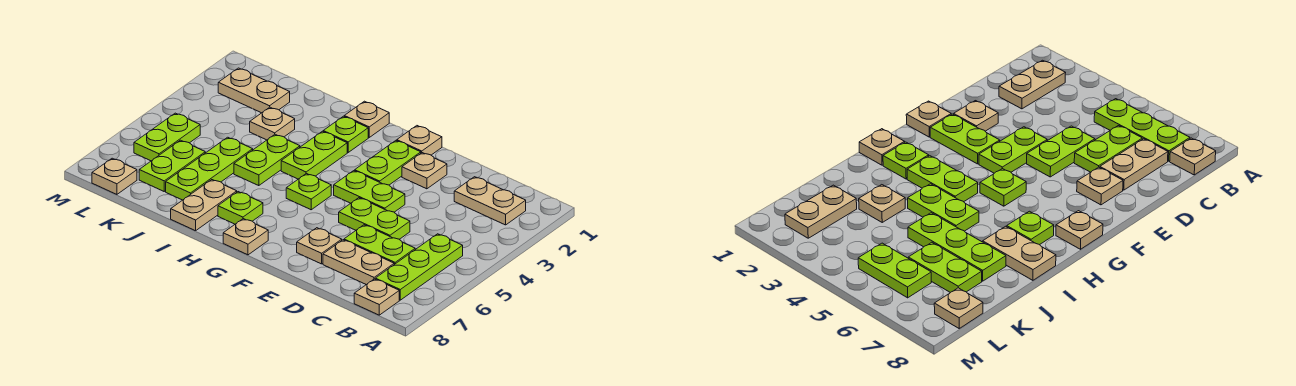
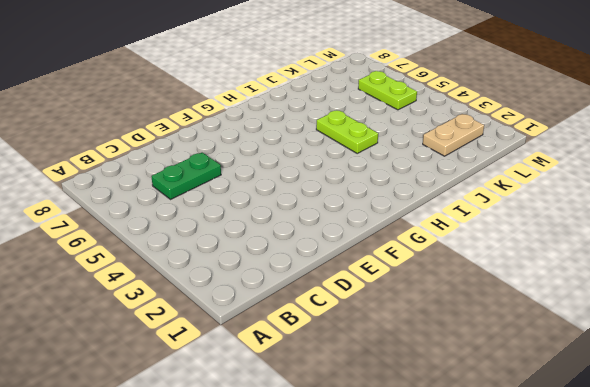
green plate C6:D6 level 1 -> lime plate C6:D6 level 1
none -> tan plate B2:C2 level 1
none -> lime plate B5:B7 level 1
none -> tan plate B8 level 1

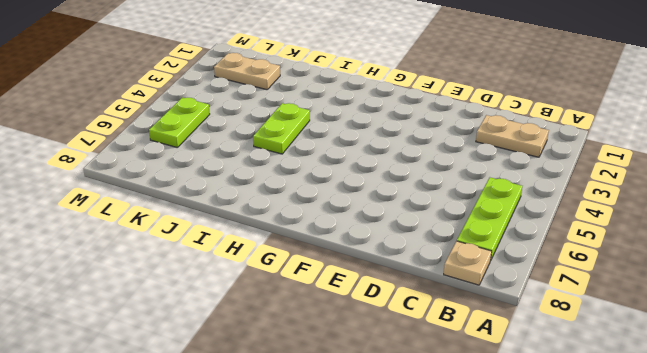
none -> lime plate C6:D6 level 1
none -> tan plate C7:D7 level 1
none -> lime plate D5:E5 level 1

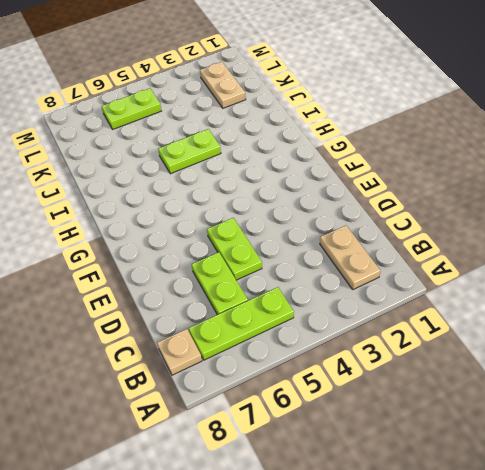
none -> tan plate C7:D7 level 1
none -> tan plate E2 level 1
none -> lime plate E4:F4 level 1

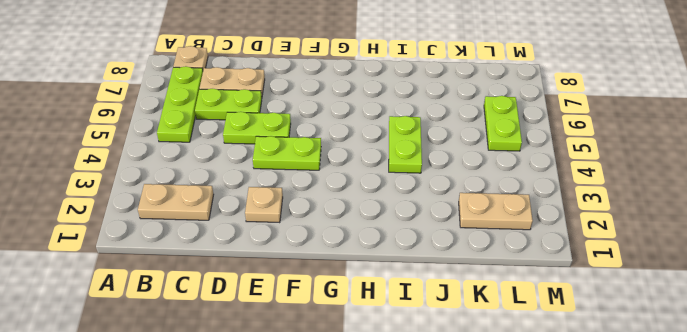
none -> tan plate E7 level 1
none -> tan plate F1 level 1
none -> lime plate F2:F3 level 1

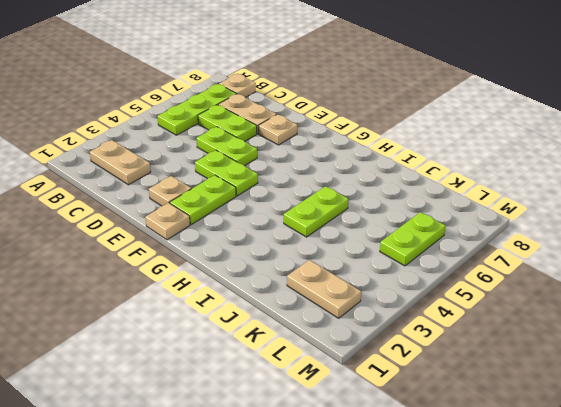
none -> lime plate G5 level 1
none -> tan plate G8 level 1
none -> tan plate H1 level 1

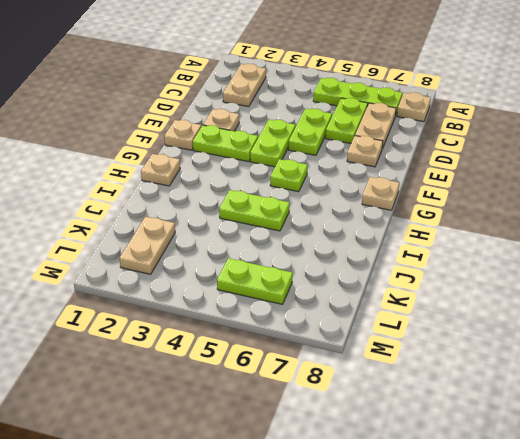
none -> lime plate H2 level 1
none -> lime plate H3:H4 level 1
none -> lime plate H7 level 1

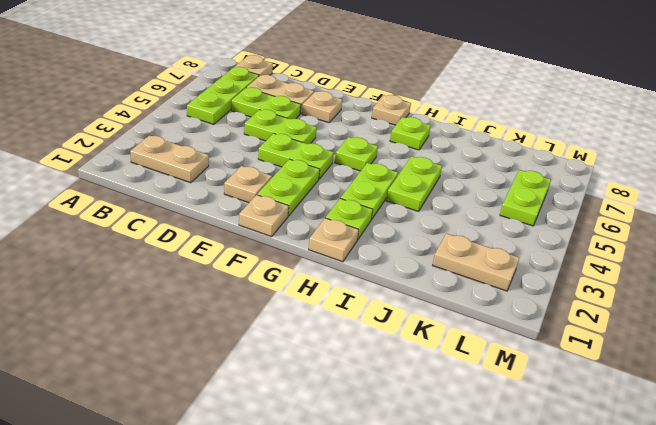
none -> tan plate I7:I8 level 1
none -> tan plate J3 level 1
none -> lime plate J5:J7 level 1

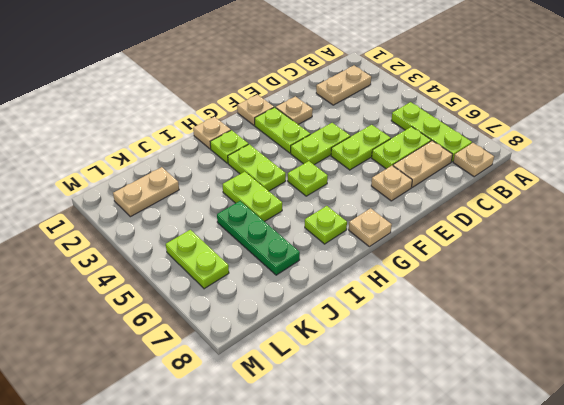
green plate J5:J7 level 1 -> lime plate J5:J7 level 1
none -> tan plate I7:I8 level 1
none -> tan plate J3 level 1
none -> lime plate K6:K7 level 1

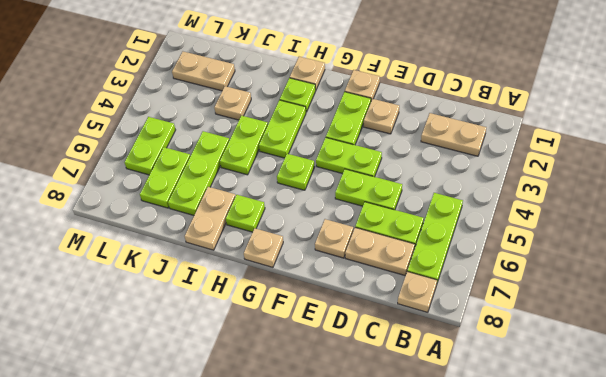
none -> tan plate L8 level 1

